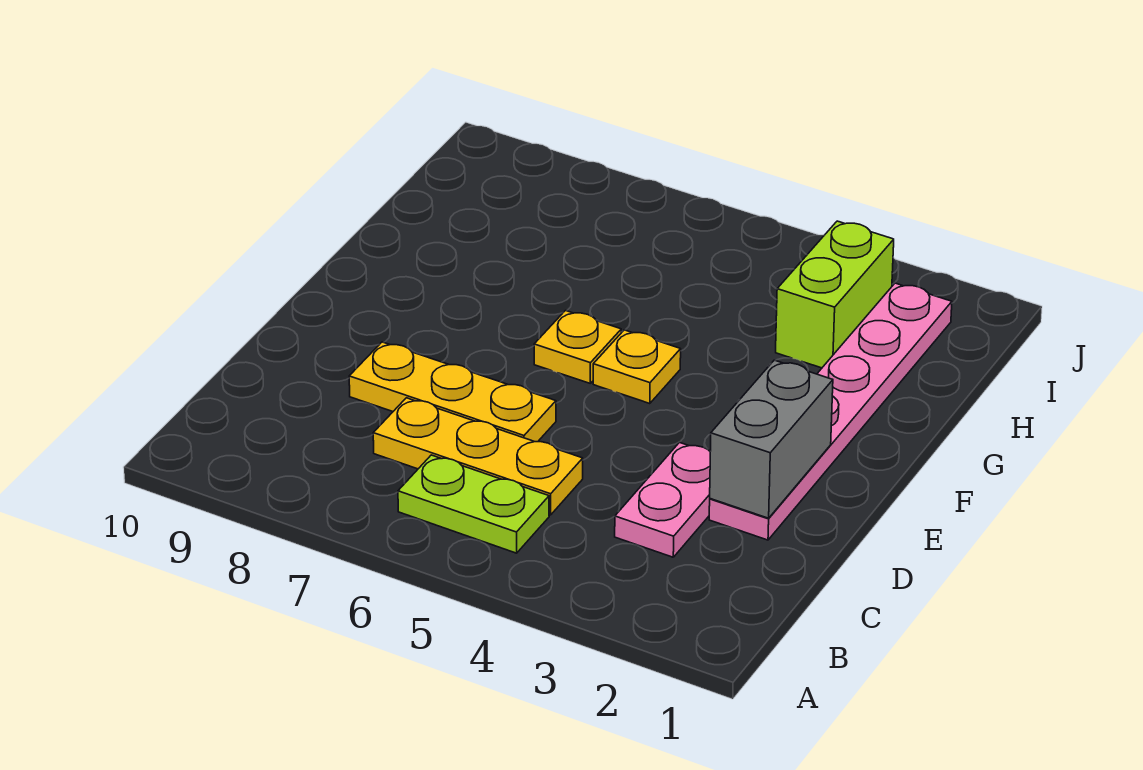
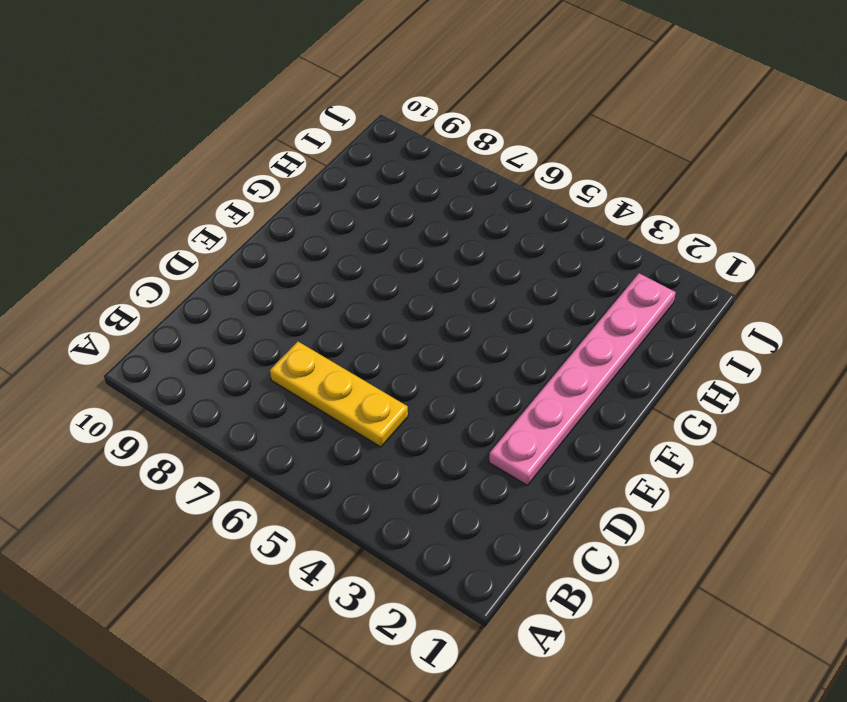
none -> lime plate B5:B6 level 1
none -> pink plate C3:D3 level 1

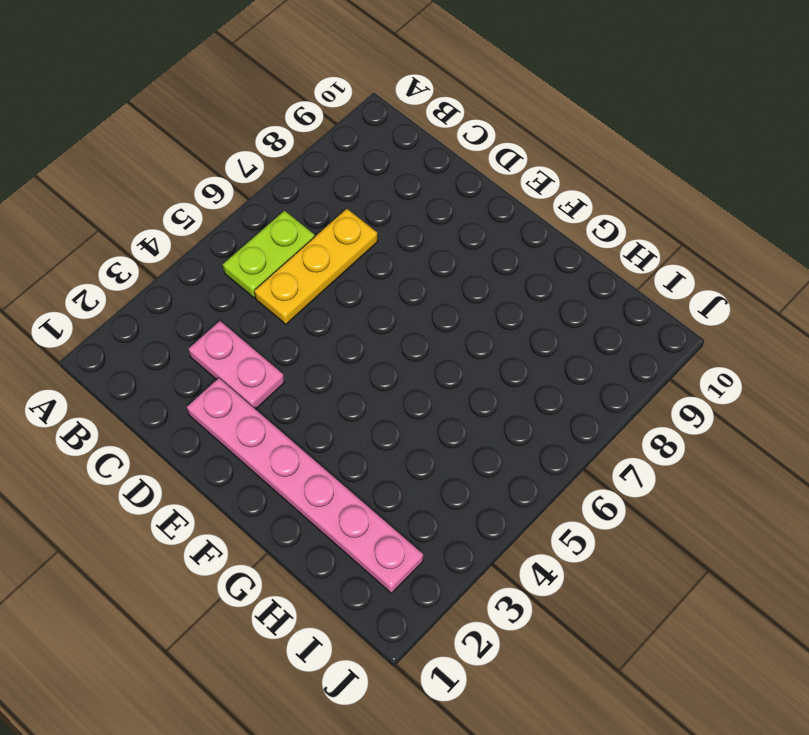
none -> yellow plate D6:D8 level 1
none -> yellow plate F5 level 1

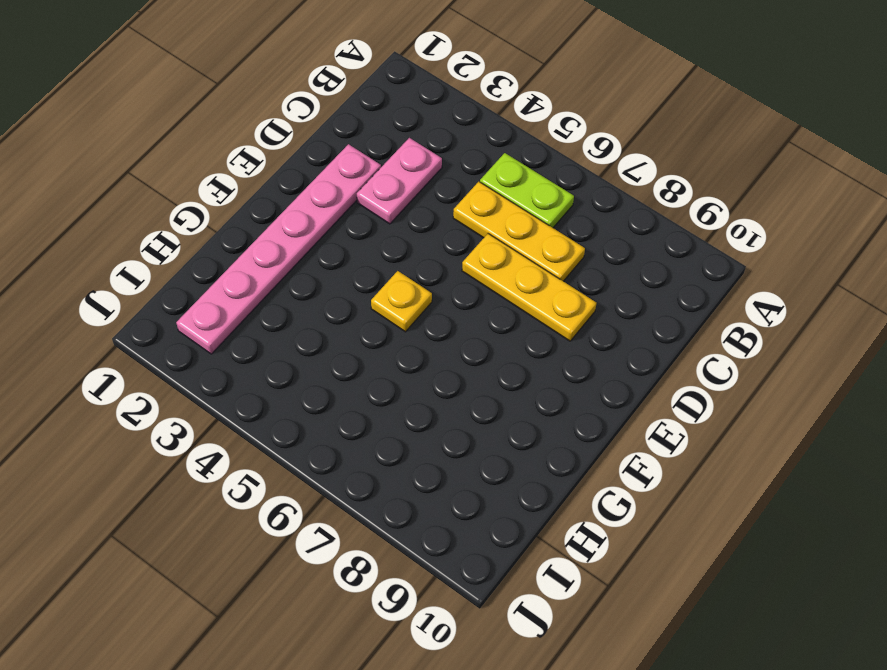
none -> yellow plate F6 level 1
none -> lime brick H3:I3 level 1

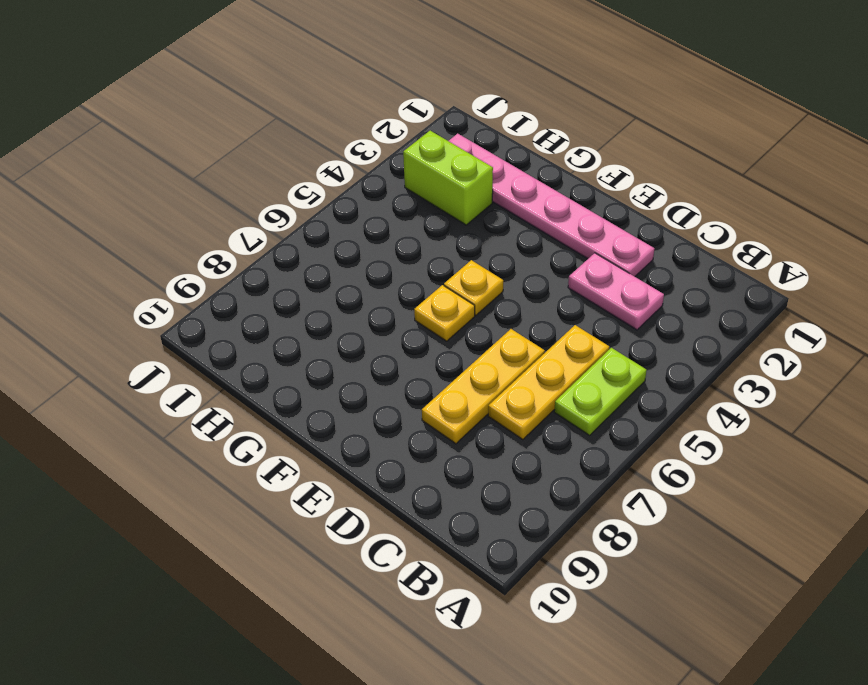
none -> grey brick D2:E2 level 2

